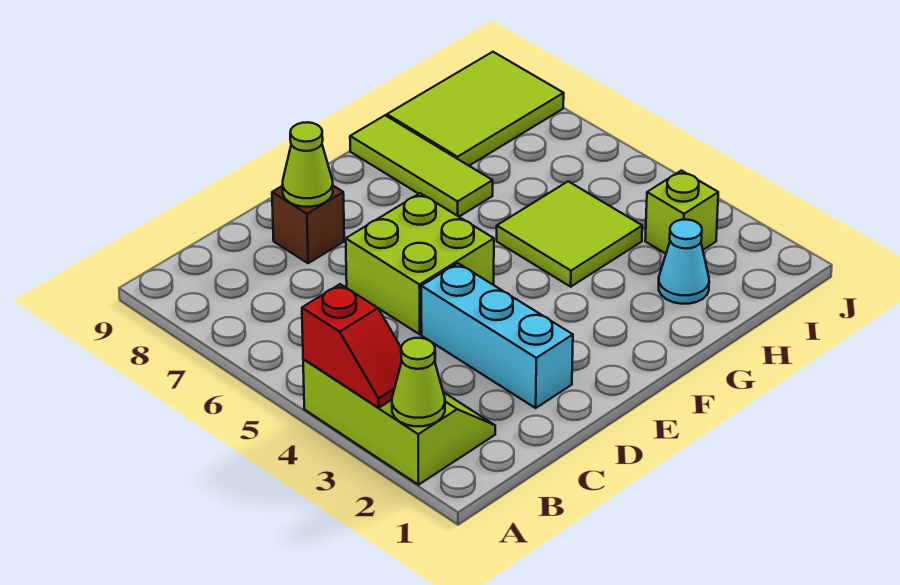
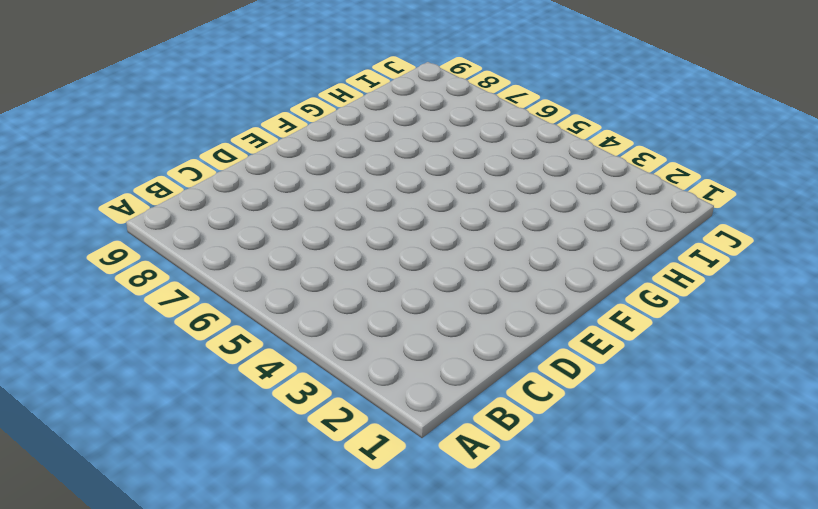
none -> lime slope A2:B4 level 1 top A
none -> cyan brick D2:D4 level 1
none -> lime brick D5:E6 level 1

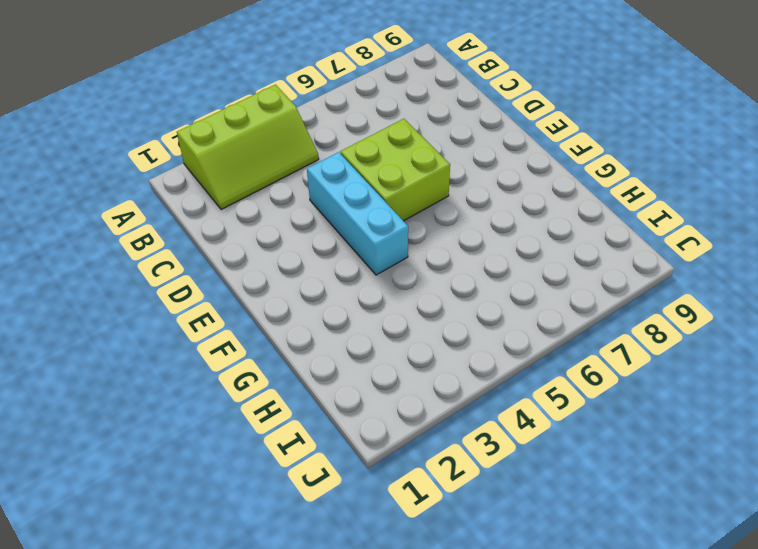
cyan brick D4:F4 level 1 -> cyan brick D2:D4 level 1
none -> brown brick D8 level 1
none -> lime tile G4:H5 level 1
none -> lime tile G7:G9 level 1

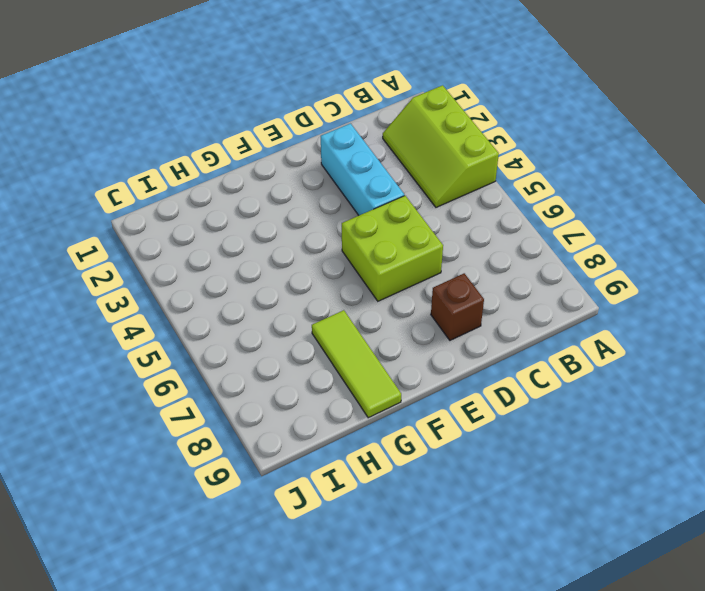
none -> lime tile G4:H5 level 1
none -> cyan cone H2 level 1
none -> lime tile H8:J9 level 1

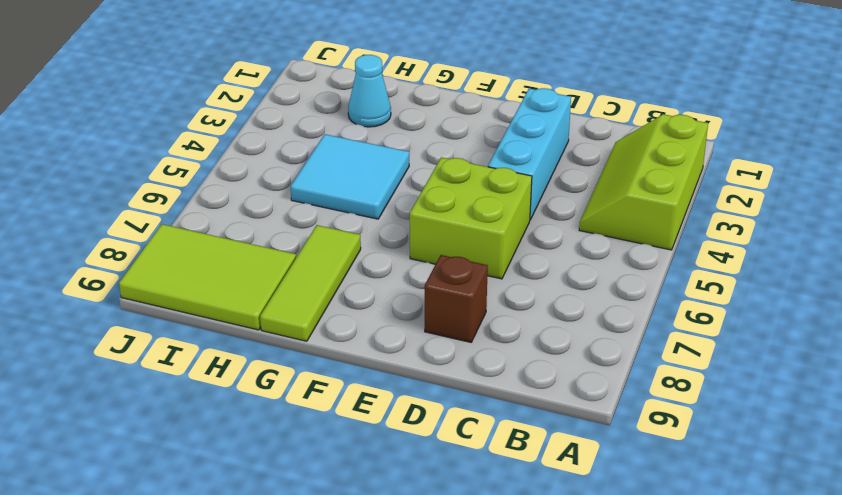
cyan tile G4:H5 level 1 -> lime tile G4:H5 level 1
none -> lime brick I3 level 1
none -> lime cone A2 level 2
none -> red slope A3:A4 level 2 top 4

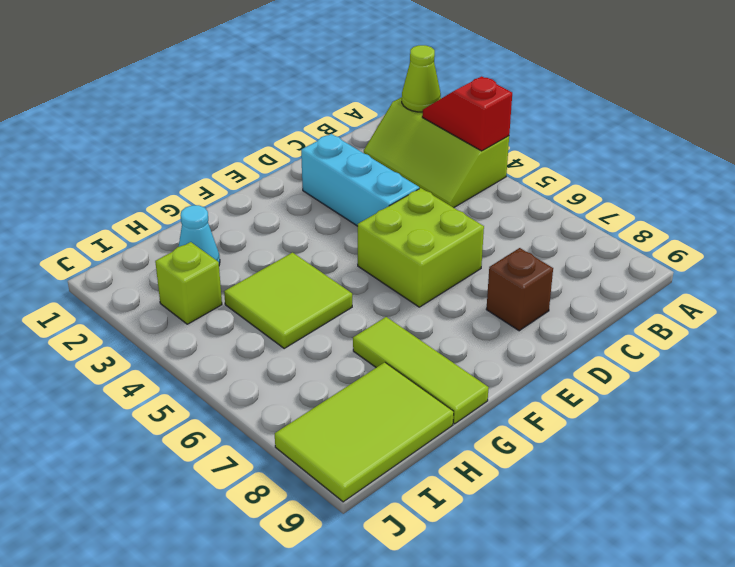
none -> lime cone D8 level 2

